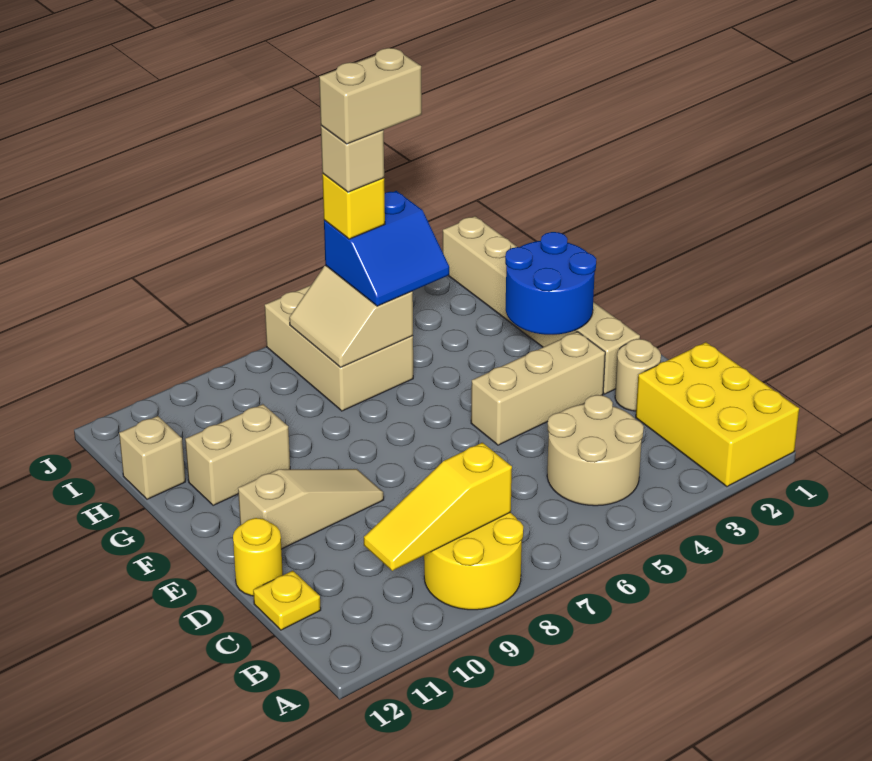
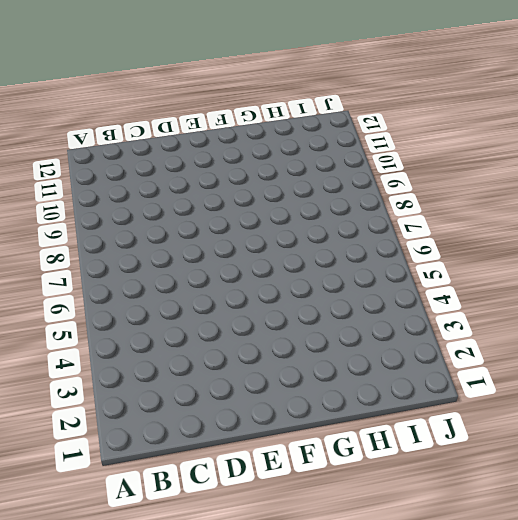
none -> yellow brick A1:C2 level 1
none -> yellow round brick A8:B9 level 1
none -> tan round brick B4:C5 level 1

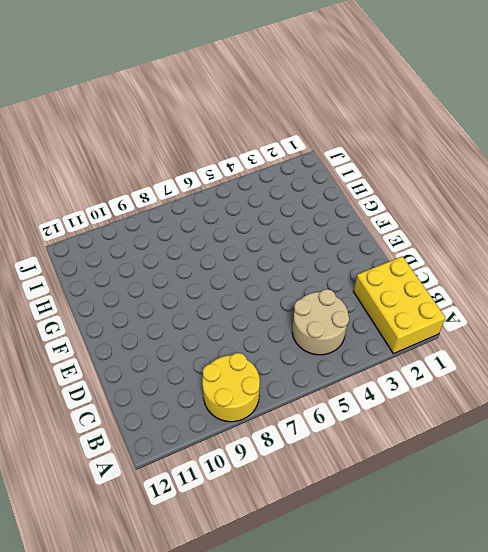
none -> yellow plate C12 level 1
none -> tan round brick D2 level 1
none -> yellow round brick D12 level 1

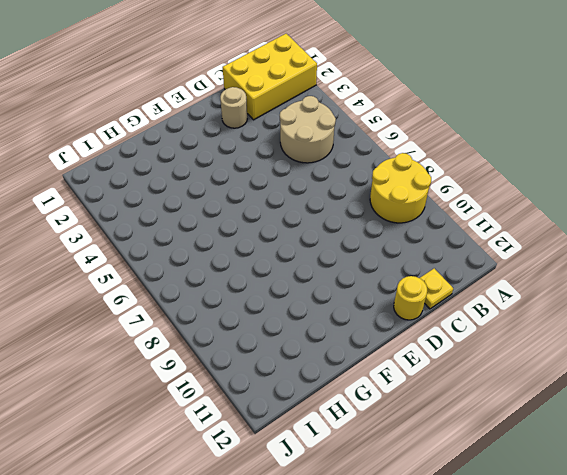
none -> tan brick E2:J2 level 1
none -> tan brick E3:E5 level 1
none -> tan slope E9:E11 level 1 top 11

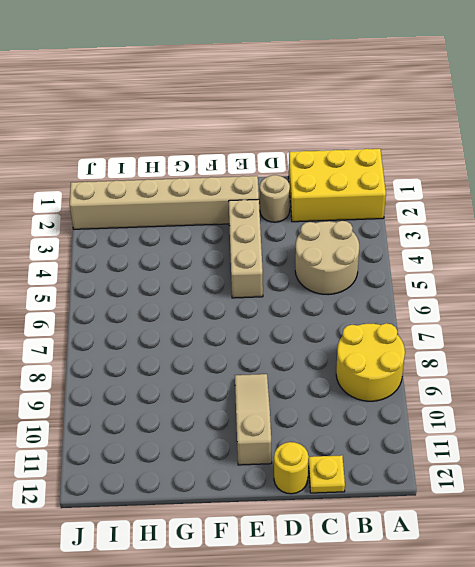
none -> tan brick G10:G11 level 1
none -> tan brick H6:J7 level 1
none -> tan brick H12 level 1

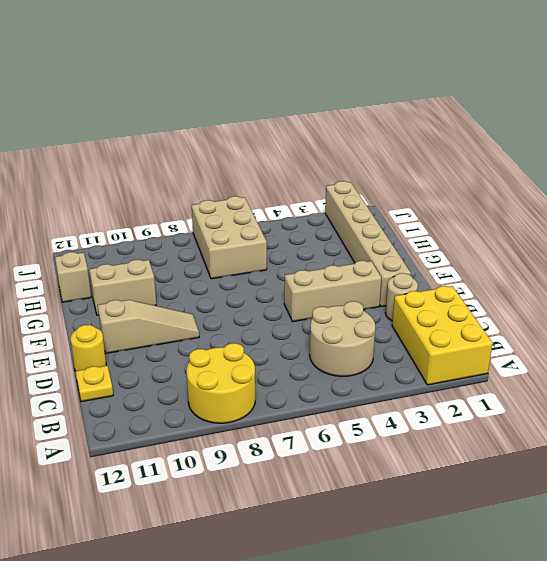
none -> yellow slope B8:B10 level 2 top 8
none -> blue round brick F2:G3 level 2
none -> tan slope H6:I7 level 2 top 6

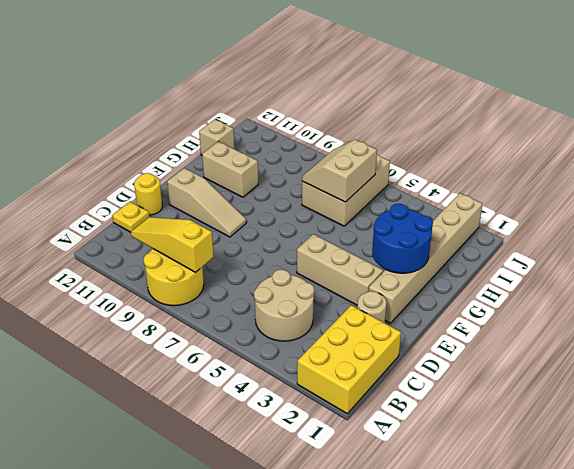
none -> blue slope H5:I6 level 3 top I
none -> yellow brick I6 level 4
none -> tan brick I6 level 5

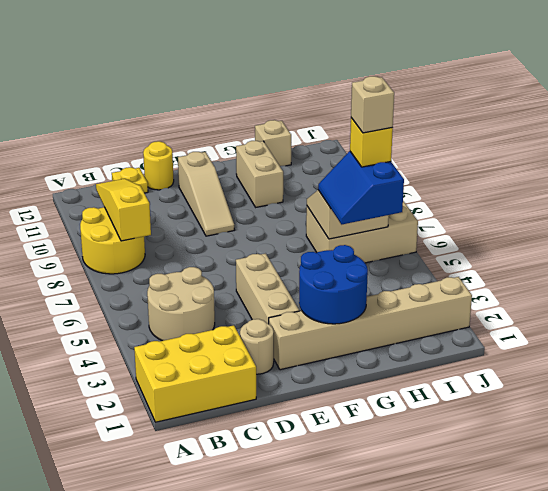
none -> tan brick I5:I6 level 6

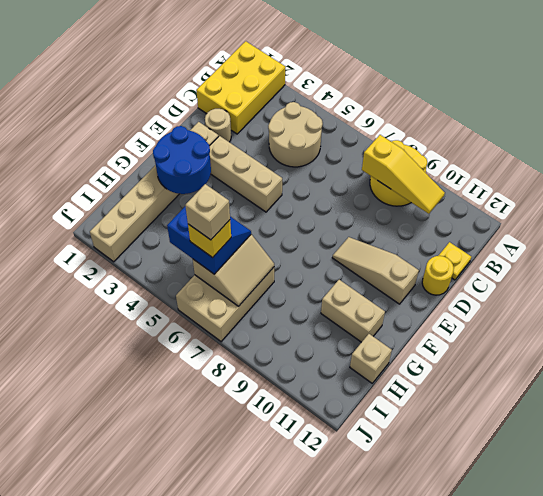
none -> tan brick I5:I6 level 6

